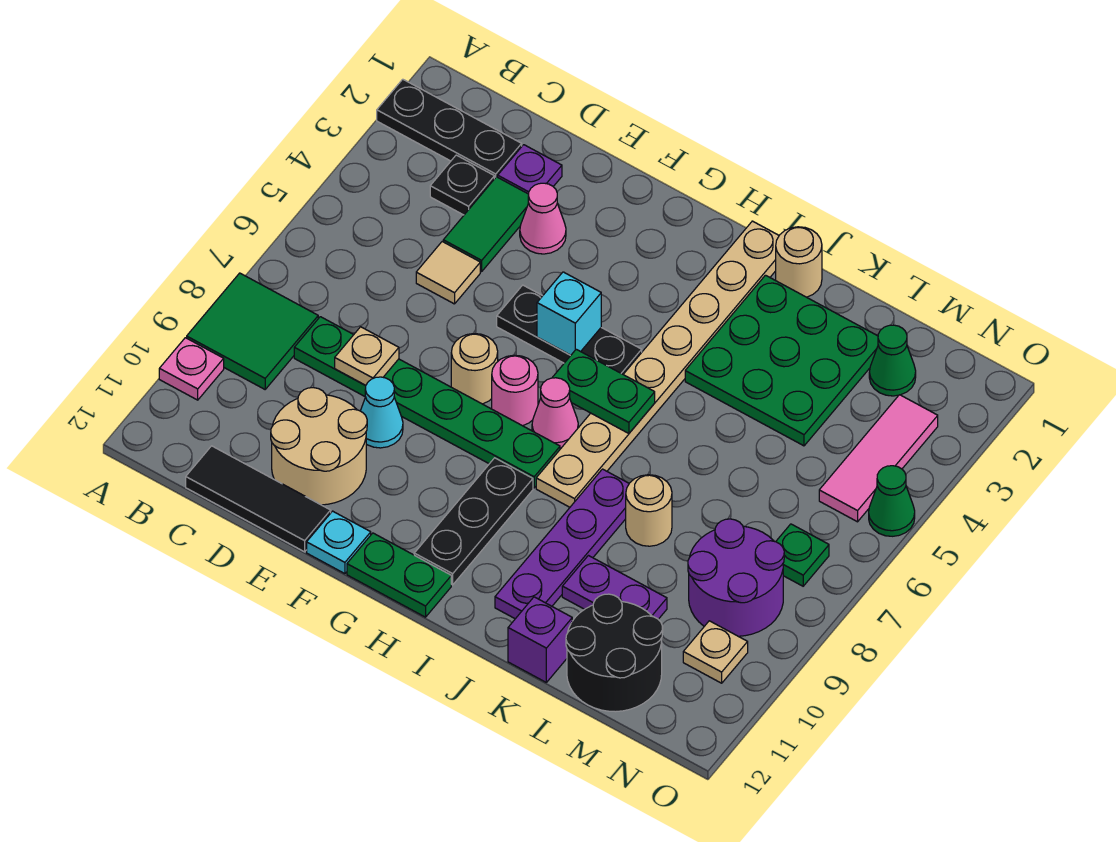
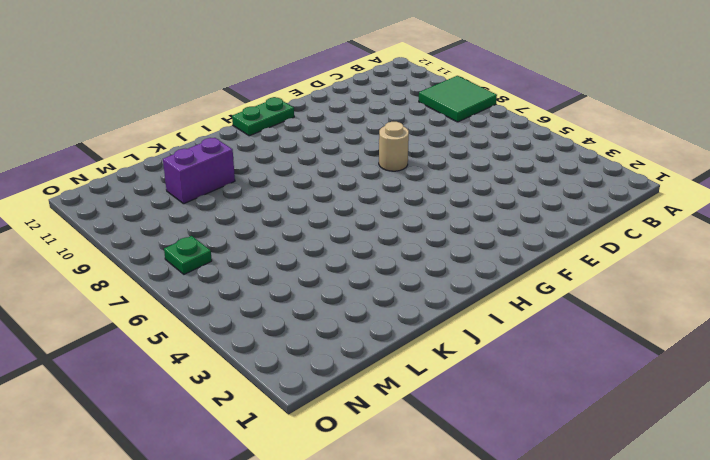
purple brick K10:L10 level 1 -> purple plate K10:L10 level 1
none -> black plate A2:C2 level 1
none -> pink plate A10 level 1
none -> black plate C3 level 1
none -> green plate C8:H8 level 1

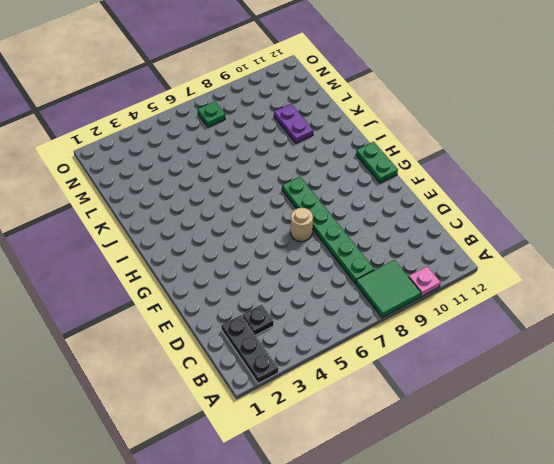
none -> black tile C12:E12 level 1
none -> purple plate D2 level 1
none -> green tile D3:D4 level 1
none -> tan tile D5 level 1

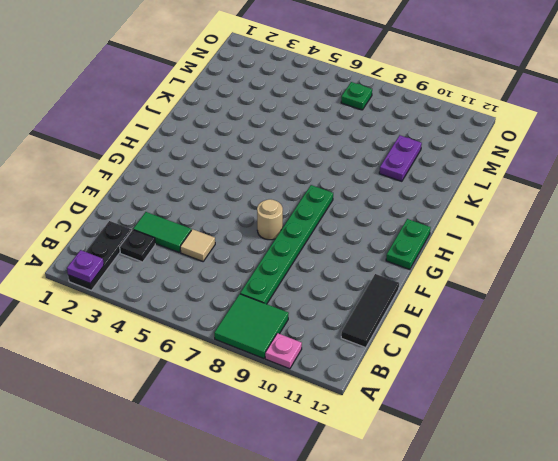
purple plate A2 level 2 -> purple plate D2 level 1
none -> tan round brick D10:E11 level 1
none -> pink cone E3 level 1
none -> cyan cone E9 level 1
none -> black plate F5:H5 level 1

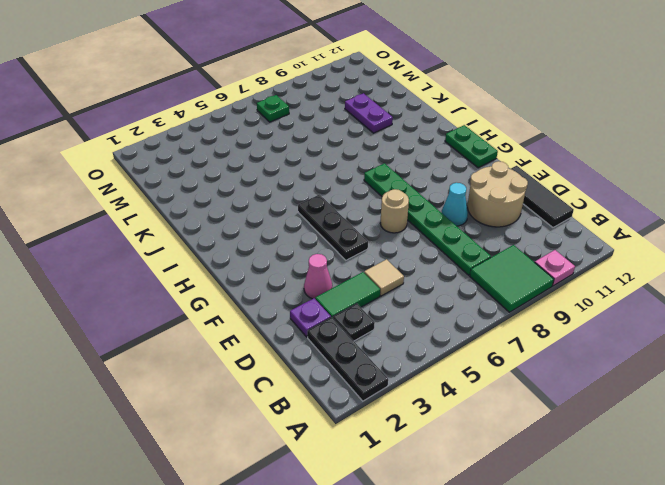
none -> cyan plate F12 level 1
none -> pink round brick G7 level 1
none -> pink cone H7 level 1
none -> black plate H9:H11 level 1

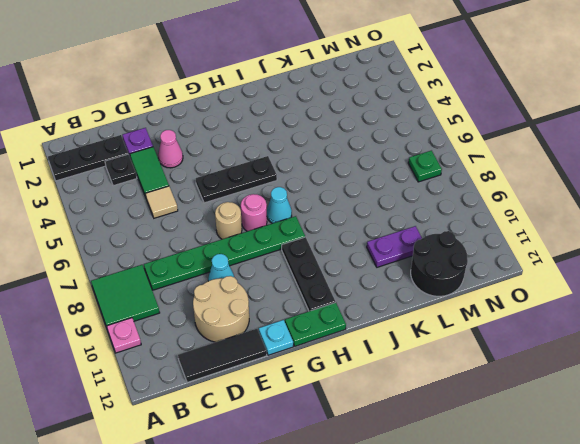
cyan cone H7 level 1 -> pink cone H7 level 1
none -> tan plate I1:I8 level 1
none -> tan round brick J1 level 1
none -> green plate J2:L4 level 1
none -> purple plate J8:J11 level 1

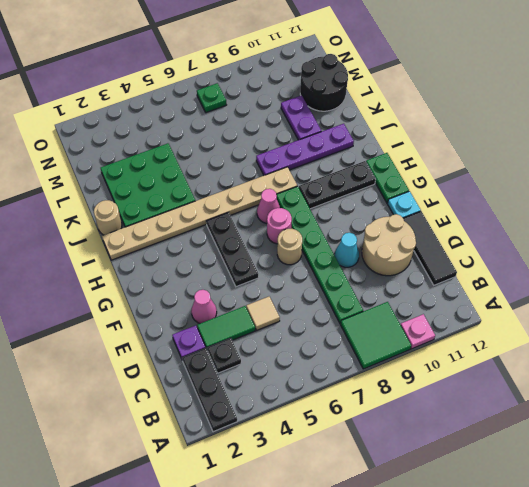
none -> tan round brick K8 level 1
none -> purple brick K12 level 1
none -> green cone M2 level 1
none -> purple round brick M8:N9 level 1

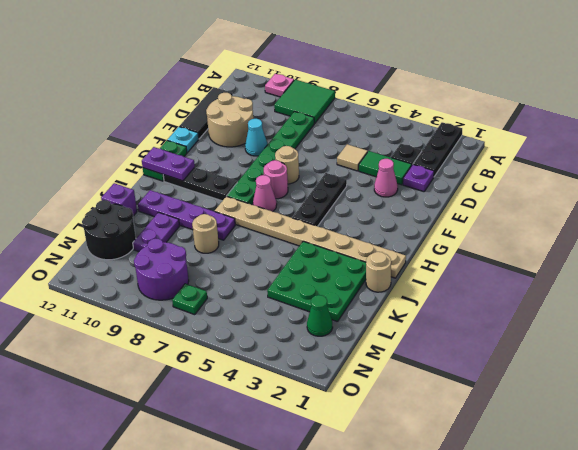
purple plate H11:H12 level 2 -> none
none -> pink tile N3:N5 level 1
none -> tan plate N10 level 1
none -> green cone O5 level 1
none -> tan plate D8 level 2

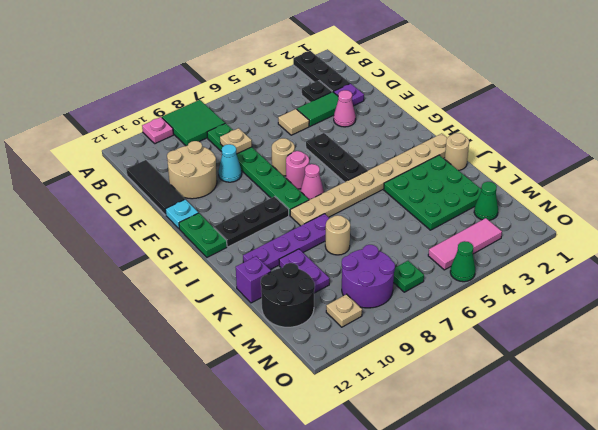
none -> cyan brick G5 level 2
none -> green plate H6:I6 level 2

